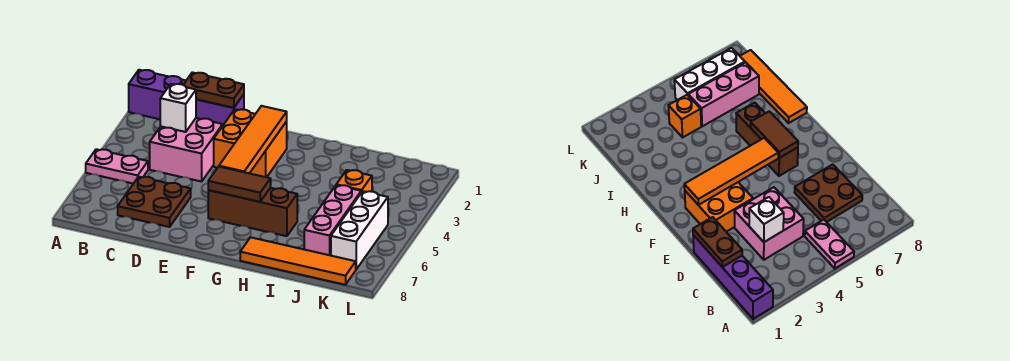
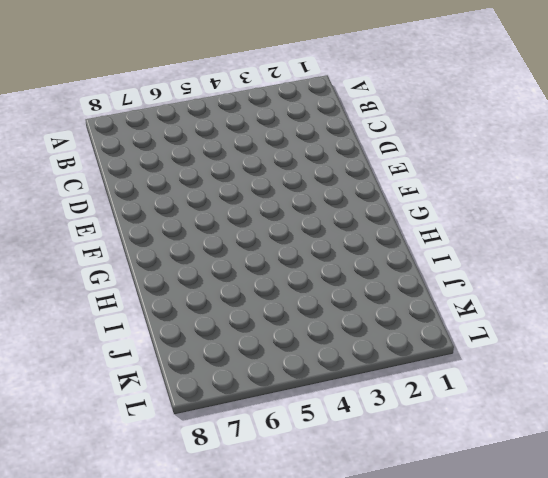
none -> purple brick A1:D1 level 1
none -> pink plate A5:B5 level 1
none -> pink brick C3:D4 level 1

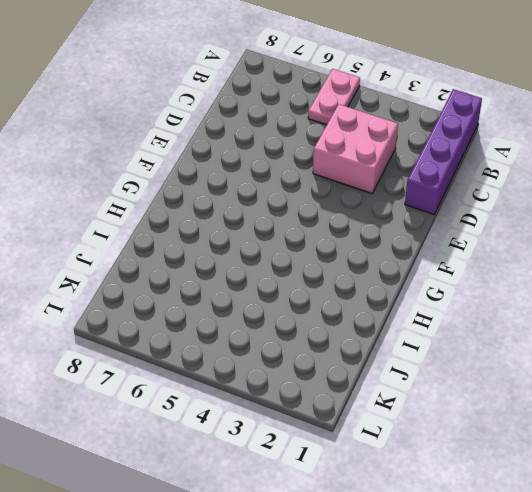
none -> brown plate C6:D7 level 1
none -> orange brick E2:F3 level 1
none -> brown brick F6:H6 level 1

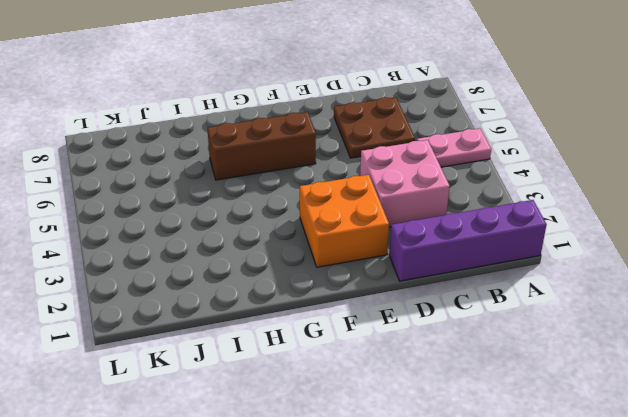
none -> orange tile H8:K8 level 1
none -> orange brick J4 level 1
none -> pink brick J5:J7 level 1

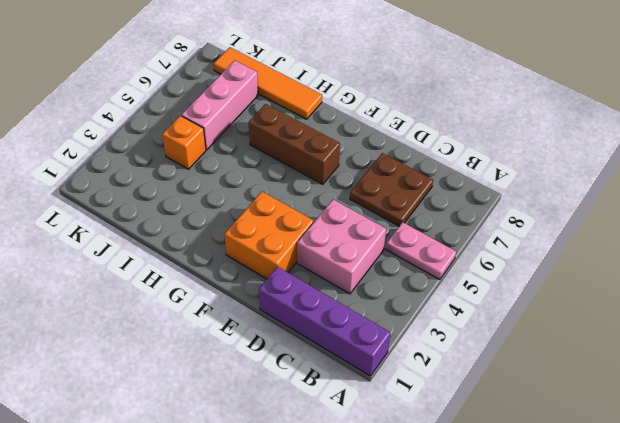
none -> white brick K5:K7 level 1
none -> brown plate C1:D1 level 2
none -> white brick C3 level 2

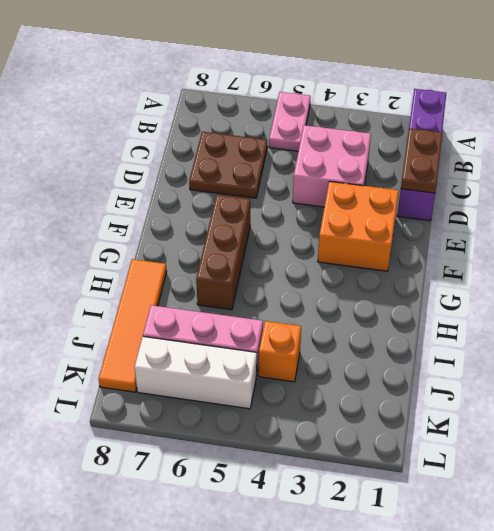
none -> white brick C3 level 2
none -> orange tile F2:F5 level 2
none -> brown tile F6:G6 level 2

